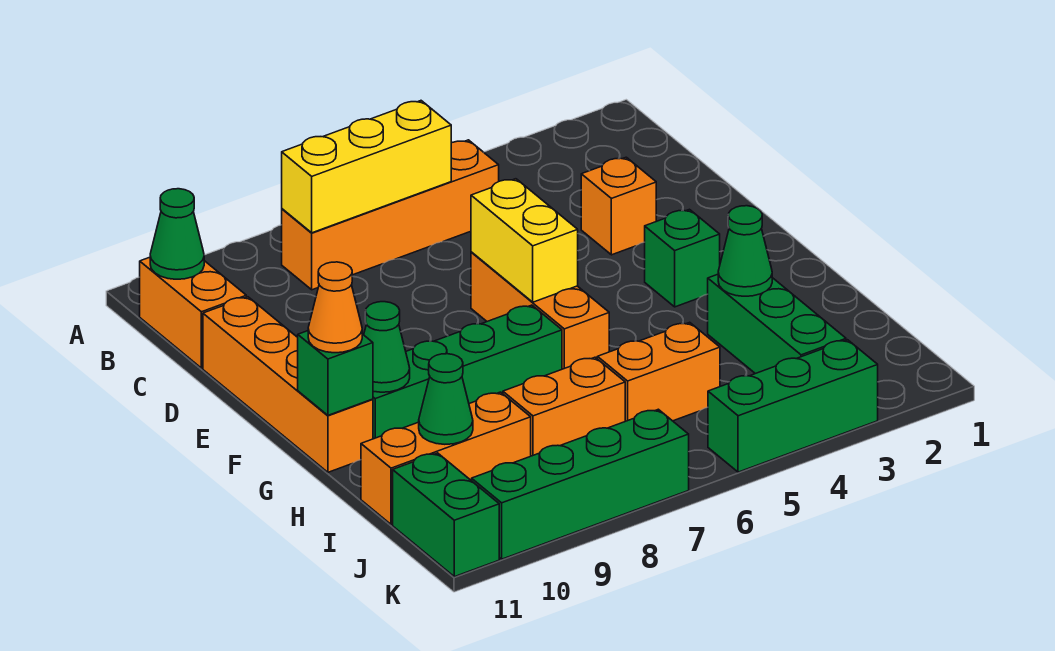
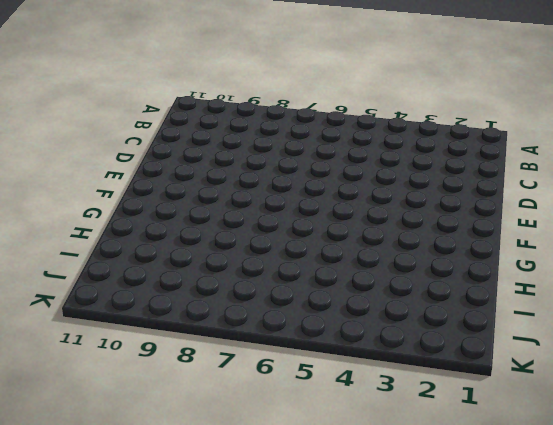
none -> orange brick B5:B8 level 1
none -> orange brick B11:C11 level 1
none -> orange brick D3 level 1

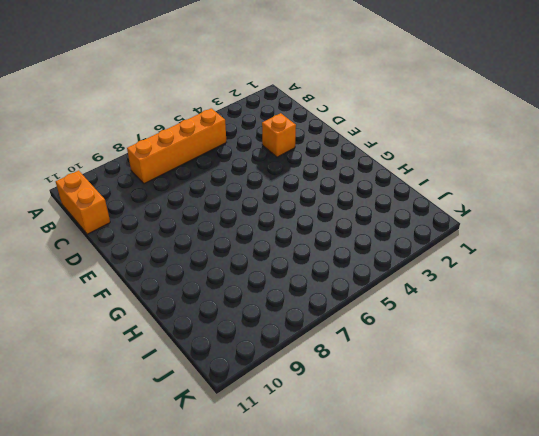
none -> orange brick D11:G11 level 1
none -> orange brick E6:G6 level 1
none -> green brick F3 level 1

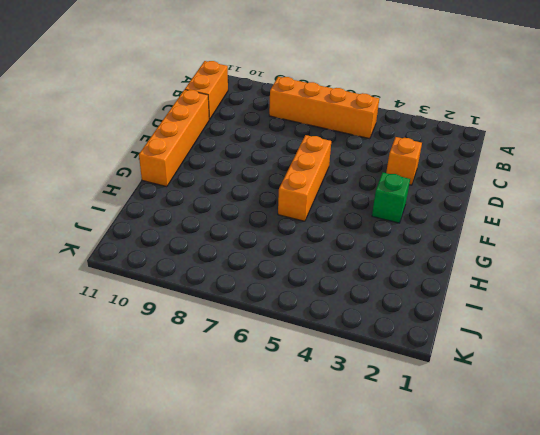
none -> green brick G7:G10 level 1
none -> green brick H3:J3 level 1
none -> orange brick I5:I6 level 1

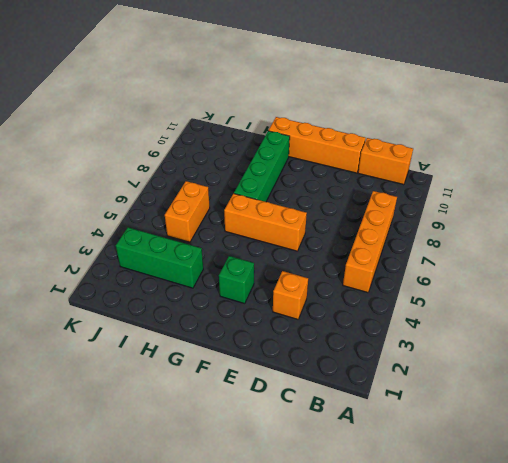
none -> orange brick I7:I8 level 1
none -> orange brick I9:I11 level 1
none -> green brick J11:K11 level 1

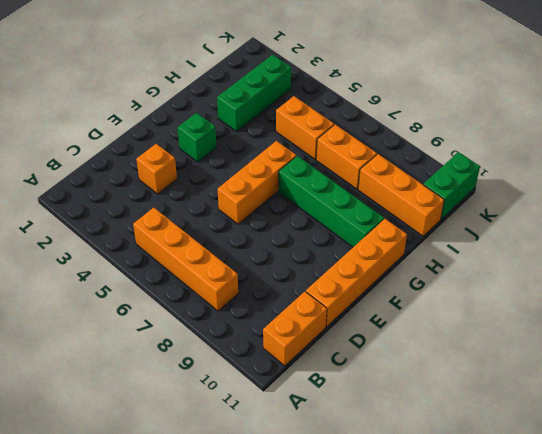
none -> green brick K3:K5 level 1
none -> green brick K7:K10 level 1
none -> yellow brick B6:B8 level 2

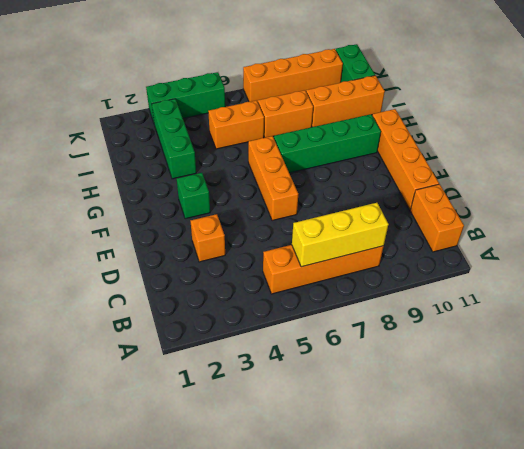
orange brick K7:K10 level 1 -> green brick K7:K10 level 1
none -> green cone B11 level 2
none -> yellow brick E6:F6 level 2
none -> green cone G10 level 2

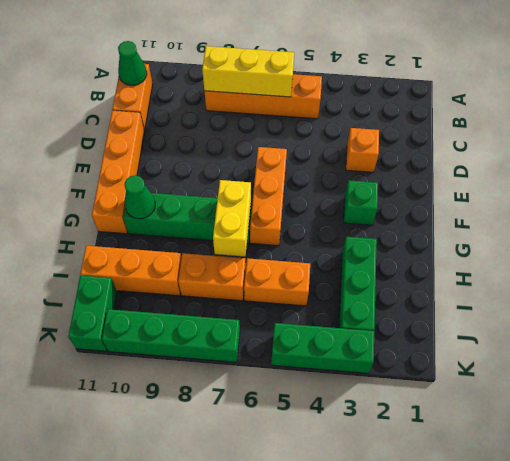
yellow brick G7:H7 level 2 -> yellow brick E6:F6 level 2
none -> green brick G11 level 2
none -> green cone H3 level 2
none -> green cone I10 level 2

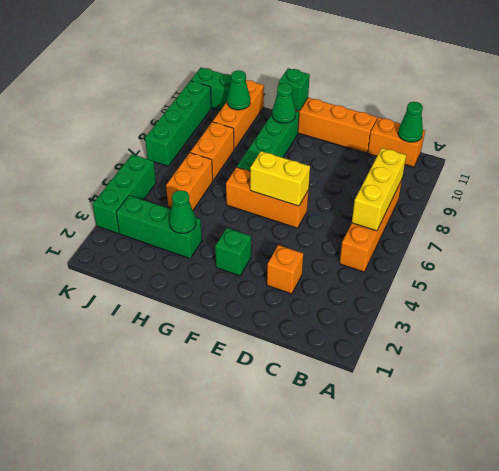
none -> orange cone G11 level 3

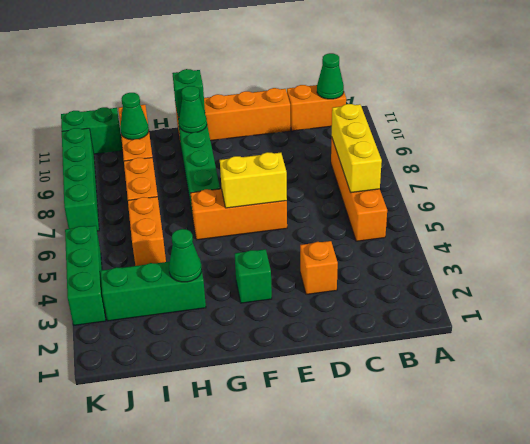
none -> orange cone G11 level 3

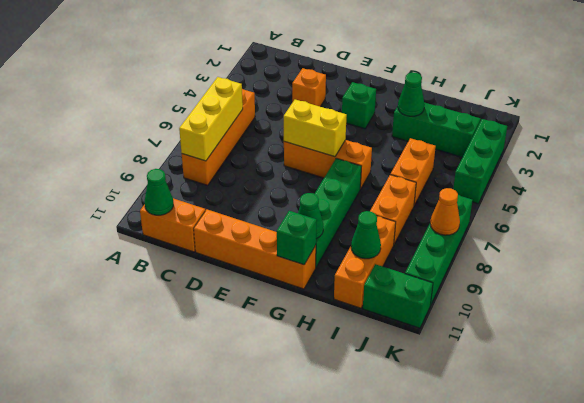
orange cone K8 level 2 -> orange cone G11 level 3

